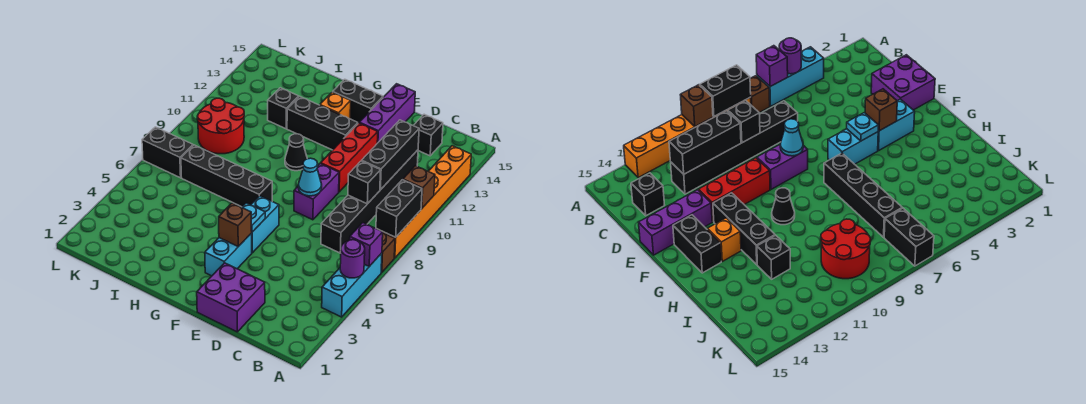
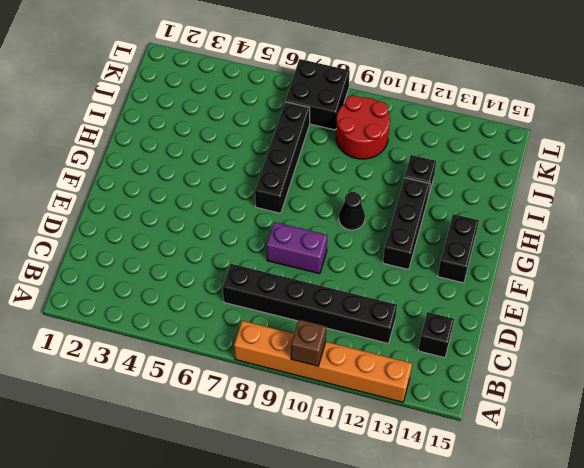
black brick K7:L8 level 1 -> black brick K7:L7 level 1
none -> cyan brick A4:A6 level 1
none -> brown brick A7 level 1
none -> purple brick D1:E2 level 1

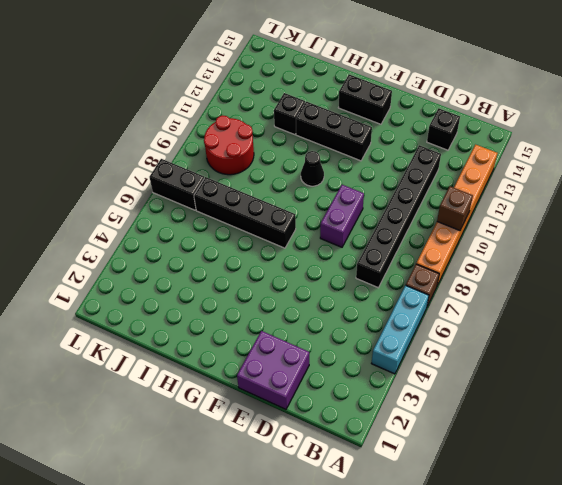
none -> red brick E10:E12 level 1
none -> purple brick E13:E15 level 1
none -> cyan brick F3:F4 level 1

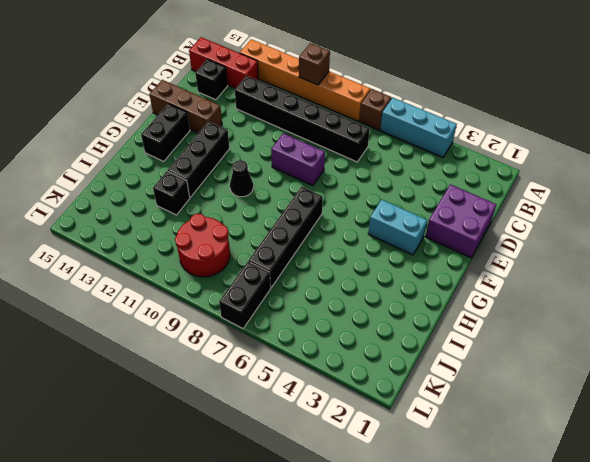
red brick B13:B15 level 1 -> red brick E10:E12 level 1
brown brick E13:E15 level 1 -> purple brick E13:E15 level 1
none -> cyan brick F5:F6 level 1
none -> orange brick G13 level 1
none -> purple round brick A5 level 2

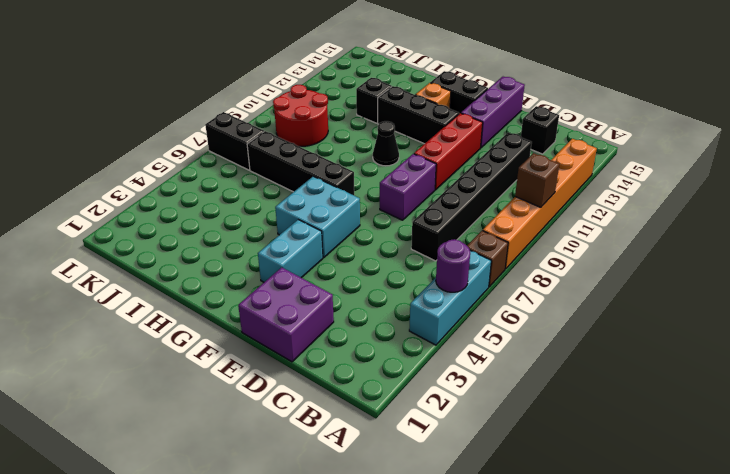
cyan brick F5:G6 level 1 -> cyan brick F5:F6 level 1
none -> purple brick A6 level 2
none -> black brick A8:A9 level 2
none -> black brick C9 level 2

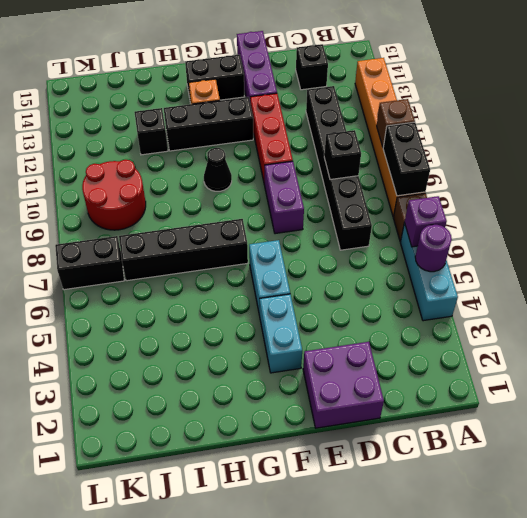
none -> black brick C10:C12 level 2
none -> cyan cone E8 level 2
none -> brown brick F4 level 2

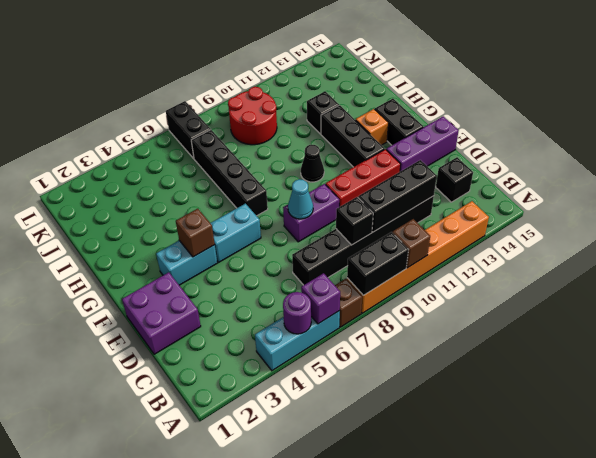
none -> cyan plate F5 level 2

